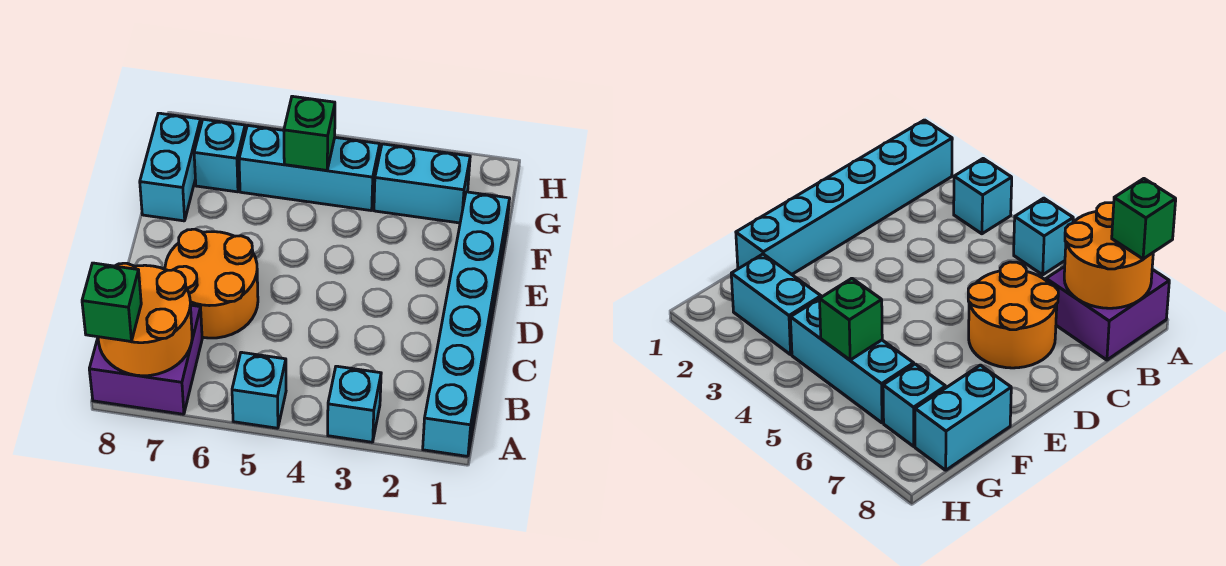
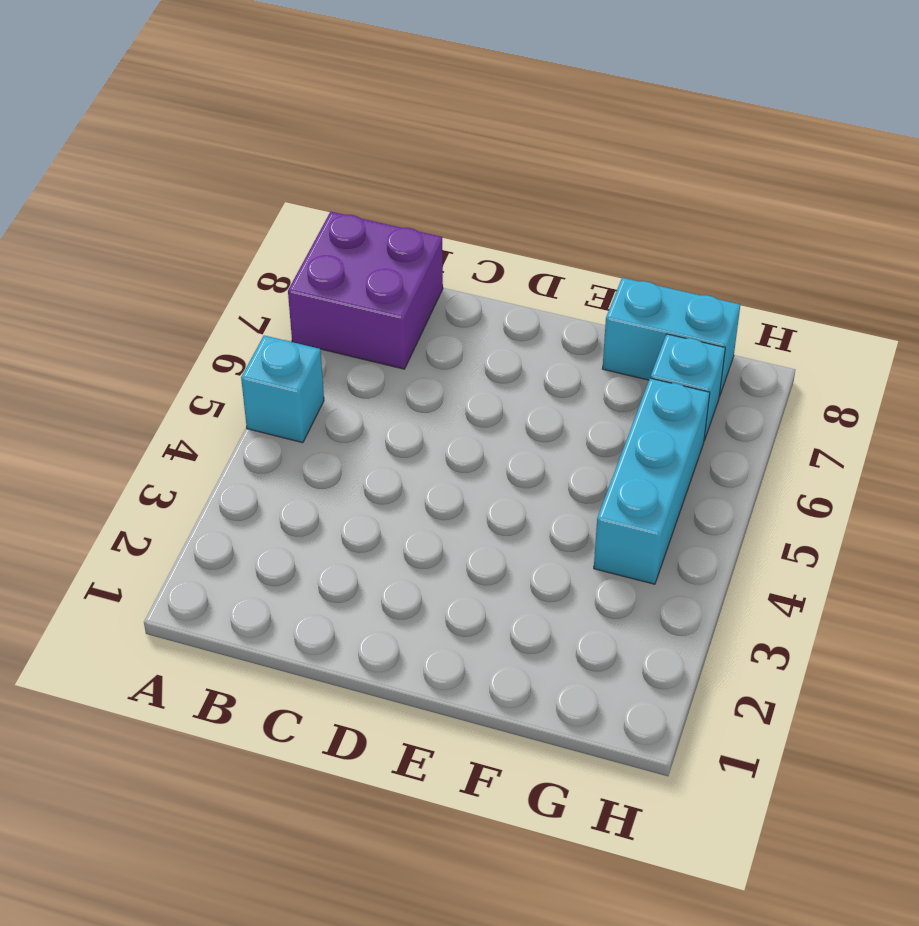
none -> cyan brick A1:F1 level 1
none -> cyan brick A3 level 1
none -> orange round brick C6:D7 level 1

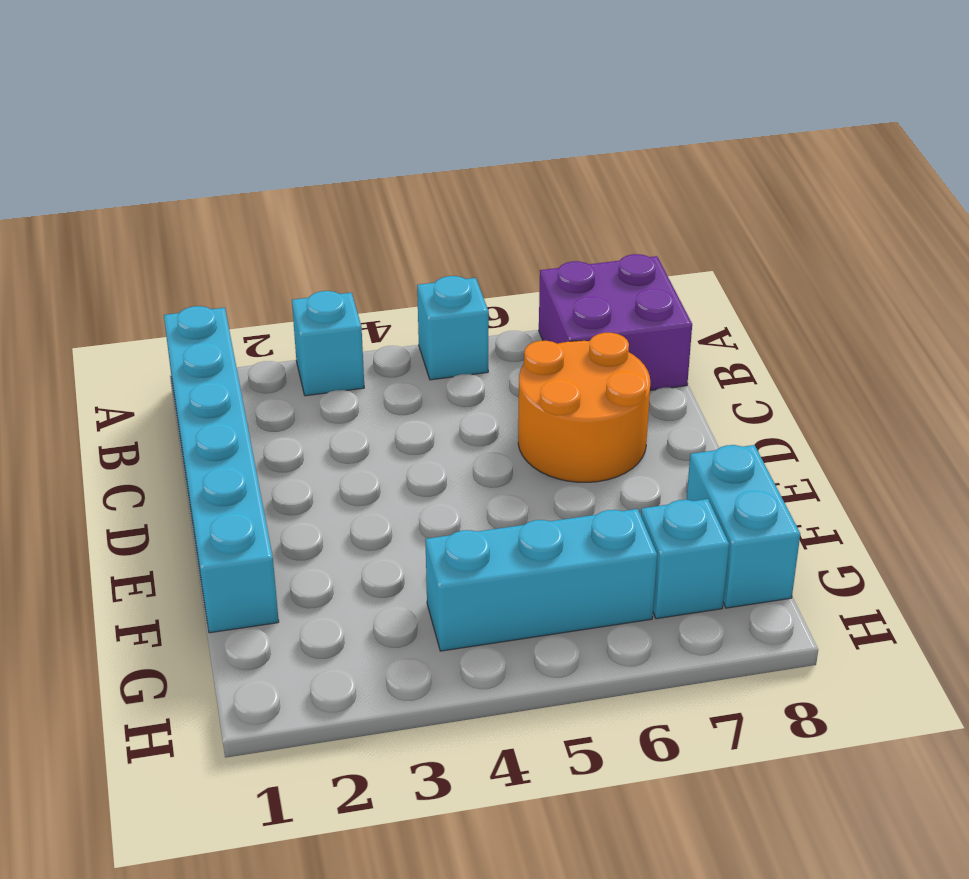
none -> cyan brick G2:G3 level 1
none -> orange round brick A7:B8 level 2
none -> green brick G5 level 2

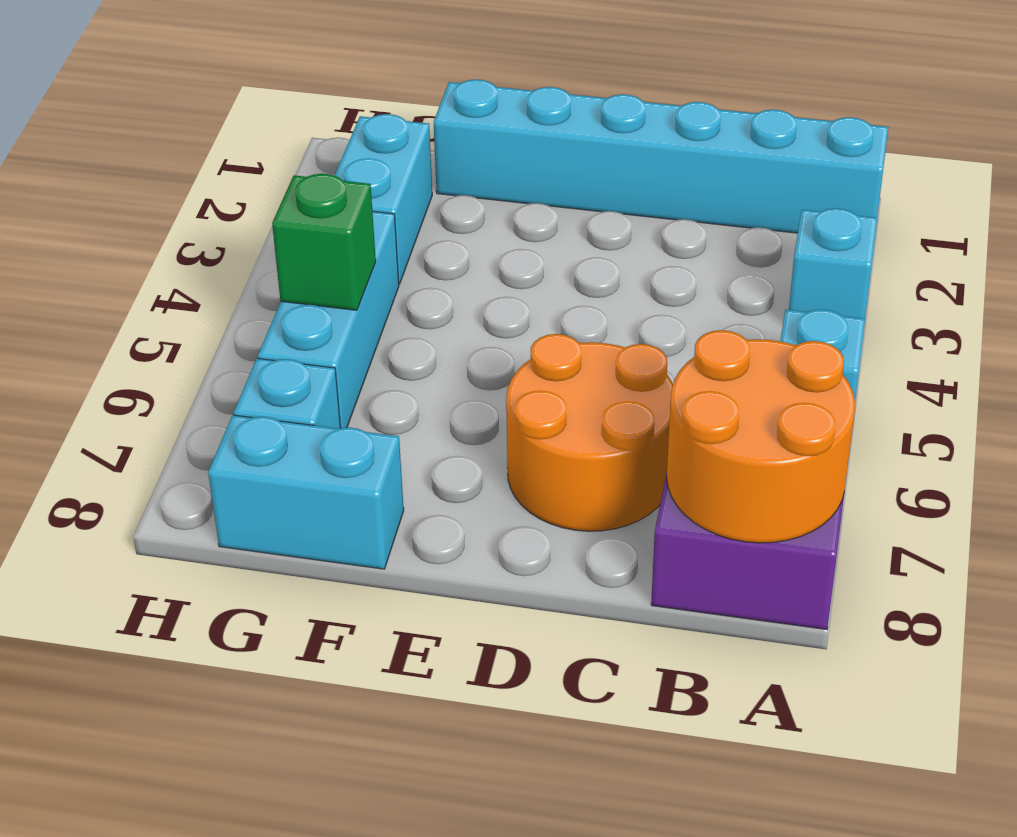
none -> green brick A8 level 3

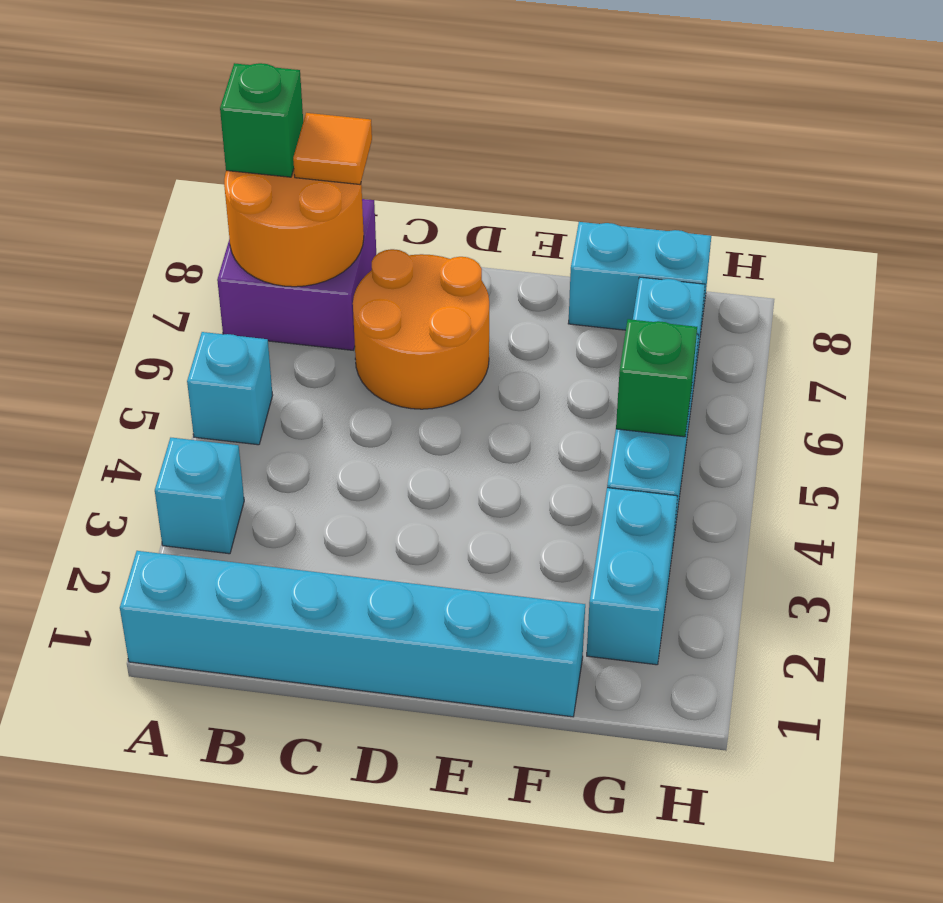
orange tile B8 level 3 -> none

